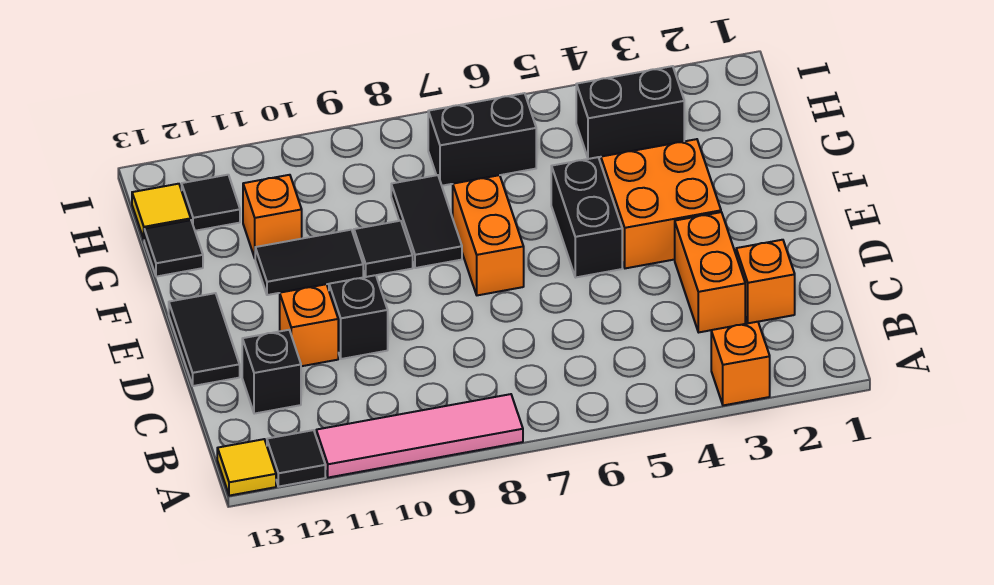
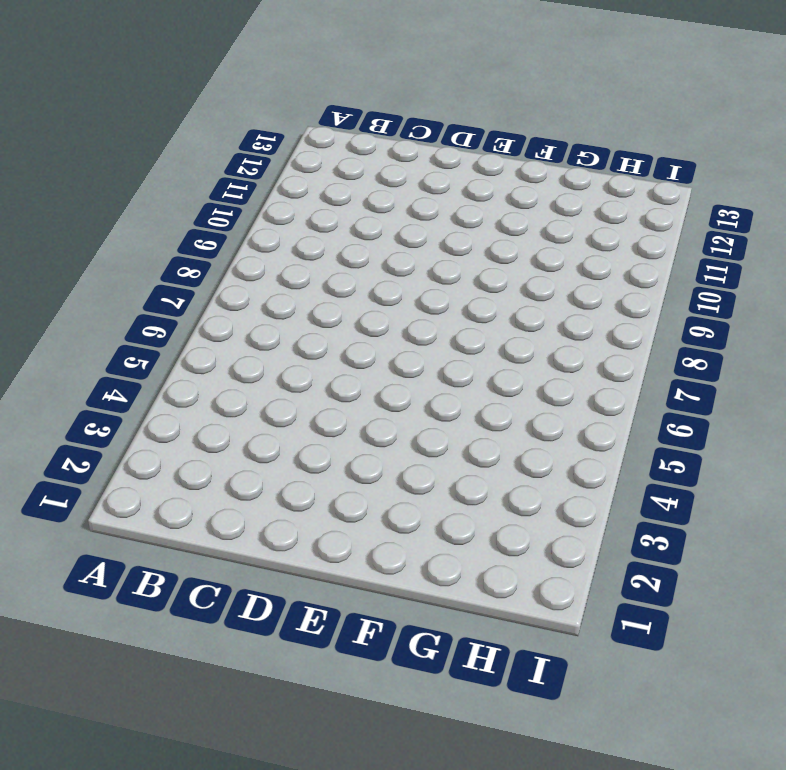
none -> orange brick A3 level 1
none -> pink tile A8:A11 level 1
none -> black tile A12 level 1

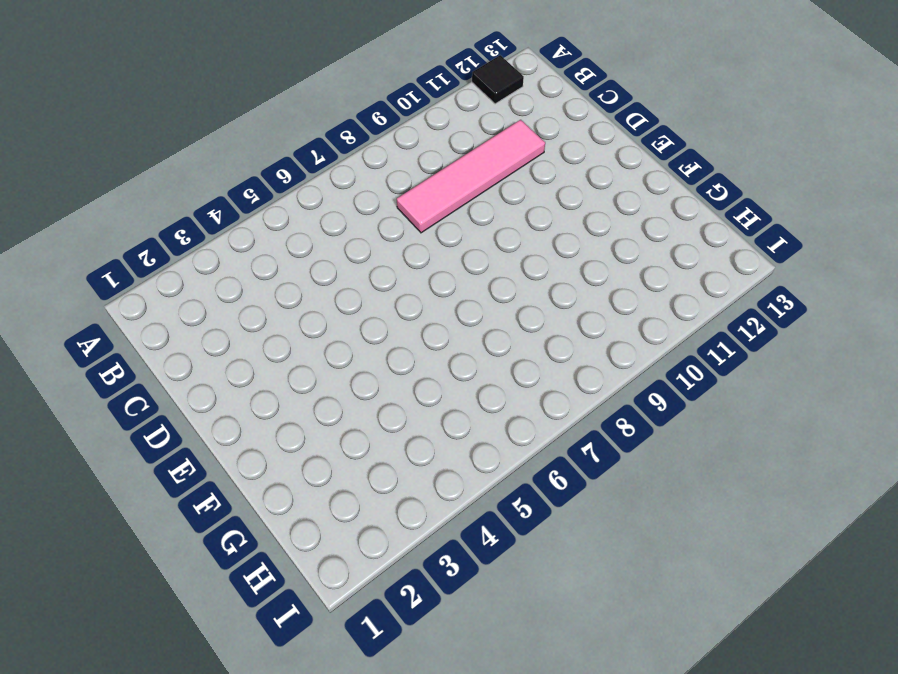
pink tile C8:C11 level 1 -> pink tile A8:A11 level 1
none -> orange brick A3 level 1
none -> yellow tile A13 level 1
none -> orange brick C2 level 1

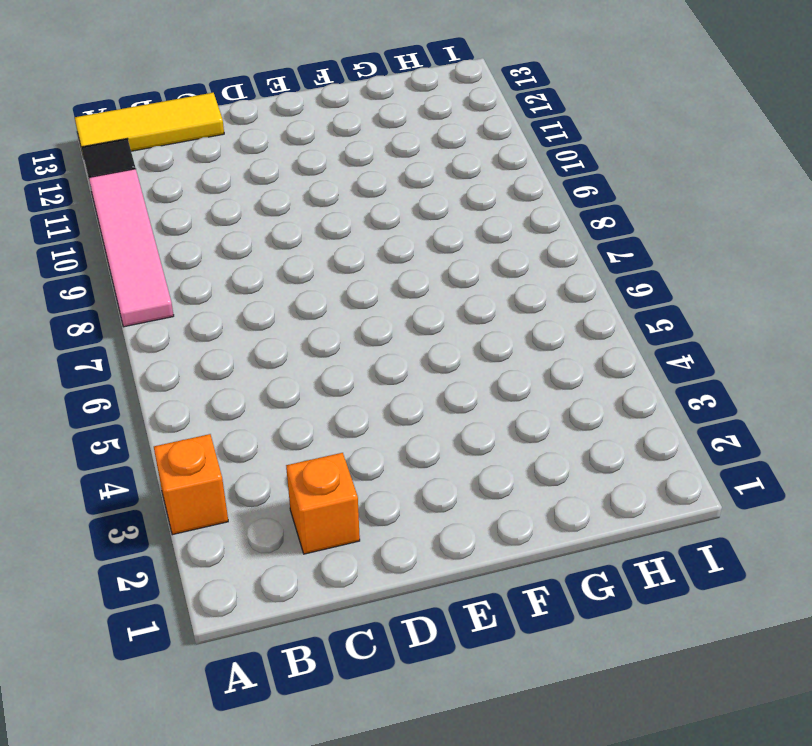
yellow tile A13:C13 level 1 -> yellow tile A13 level 1
none -> orange brick C3:D3 level 1
none -> black brick C12 level 1
none -> black brick D10 level 1

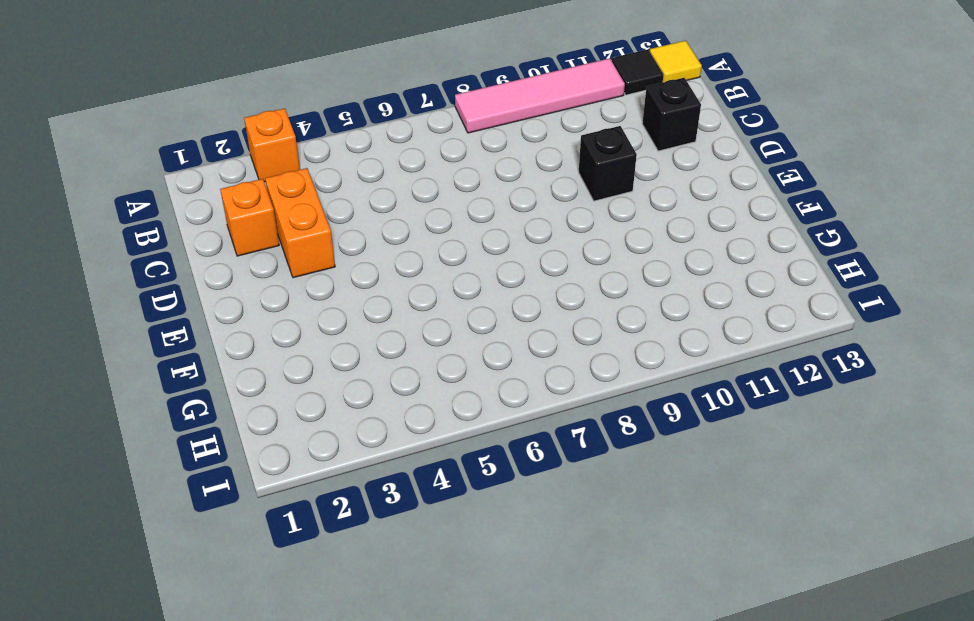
none -> orange brick D11 level 1
none -> black tile D13:E13 level 1
none -> orange brick E3:F4 level 1

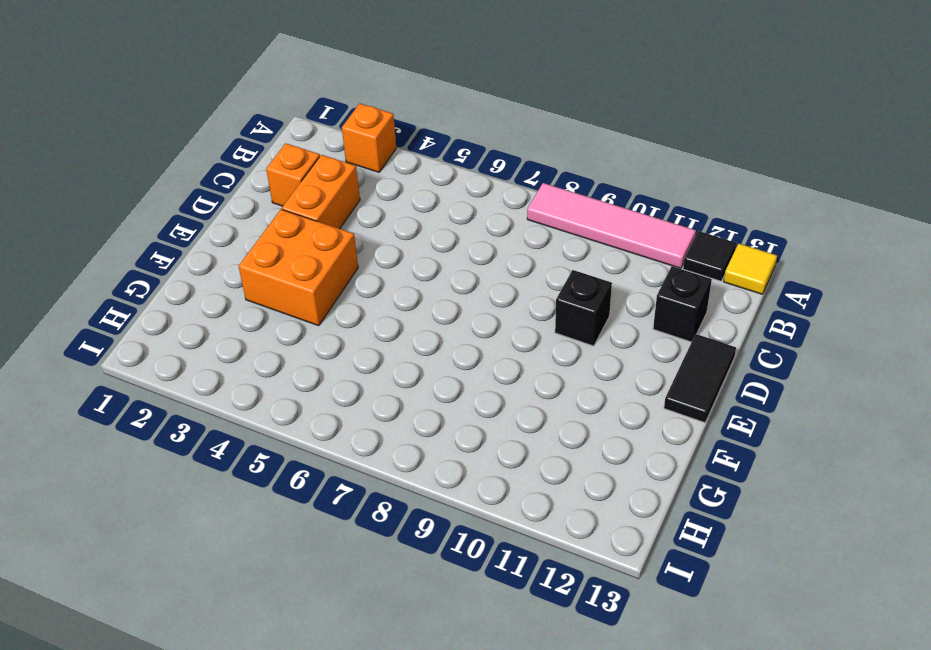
none -> orange brick D11 level 1
none -> black brick E5:F5 level 1
none -> orange brick E7:F7 level 1

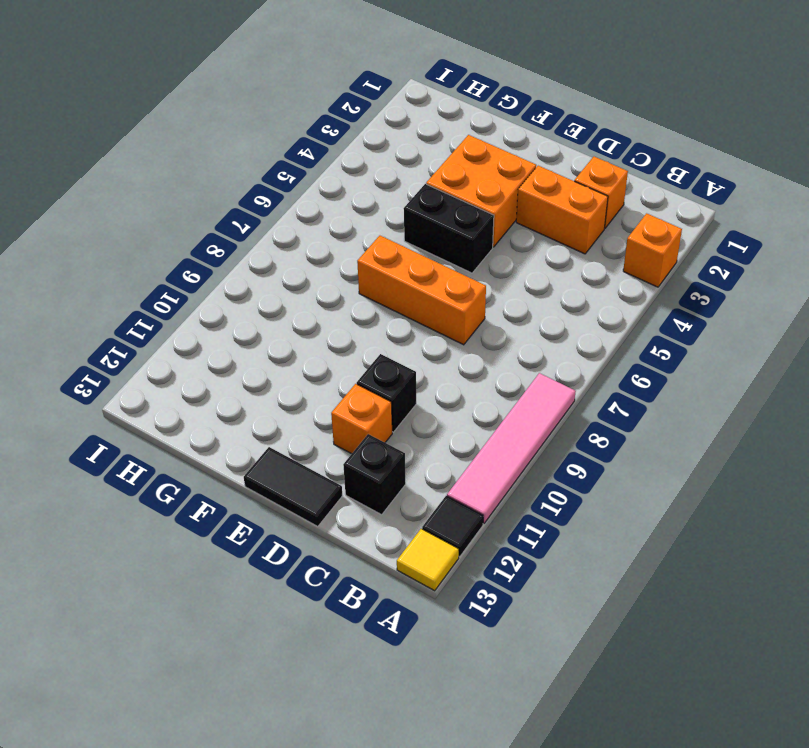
orange brick D7:F7 level 1 -> orange brick E7:F7 level 1
none -> black tile F8:G8 level 1
none -> black tile F9 level 1
none -> black tile F10:F11 level 1

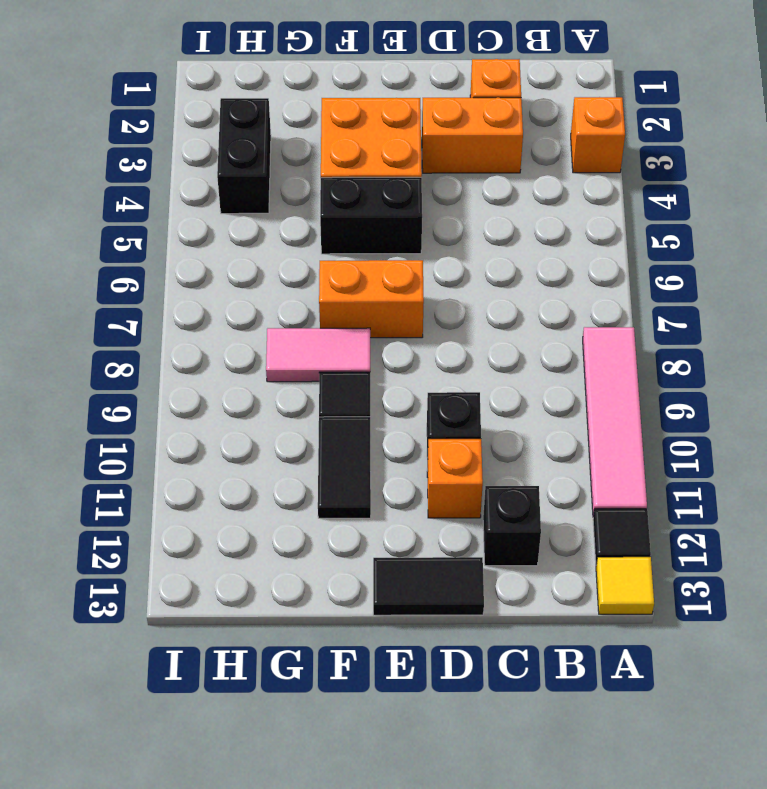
pink tile F8:G8 level 1 -> black tile F8:G8 level 1
none -> orange brick G11 level 1
none -> black tile G13 level 1
none -> black brick H6:H7 level 1

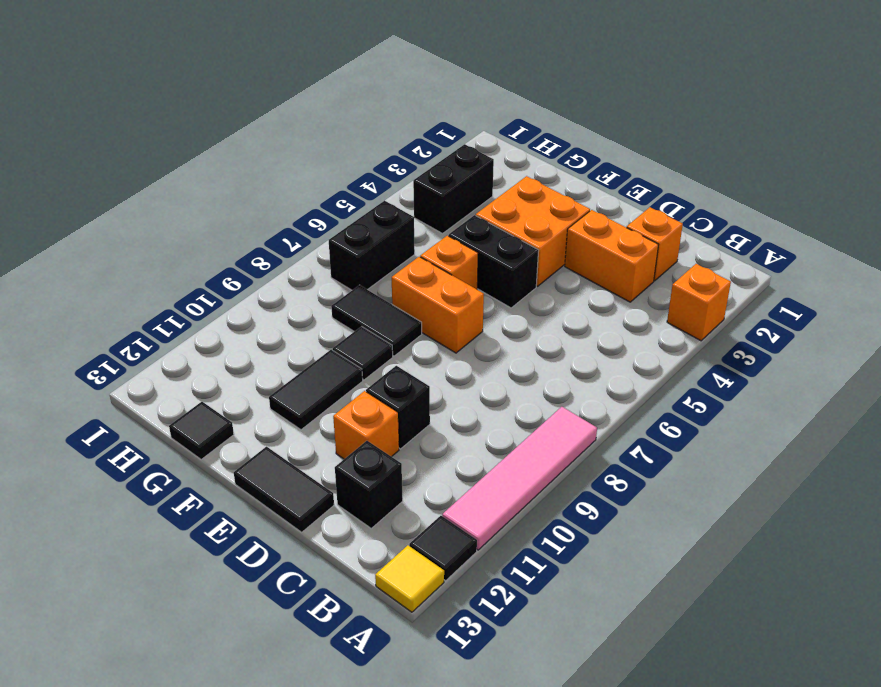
orange brick F6 level 1 -> orange brick G11 level 1
none -> black tile H12 level 1
none -> yellow tile H13 level 1

